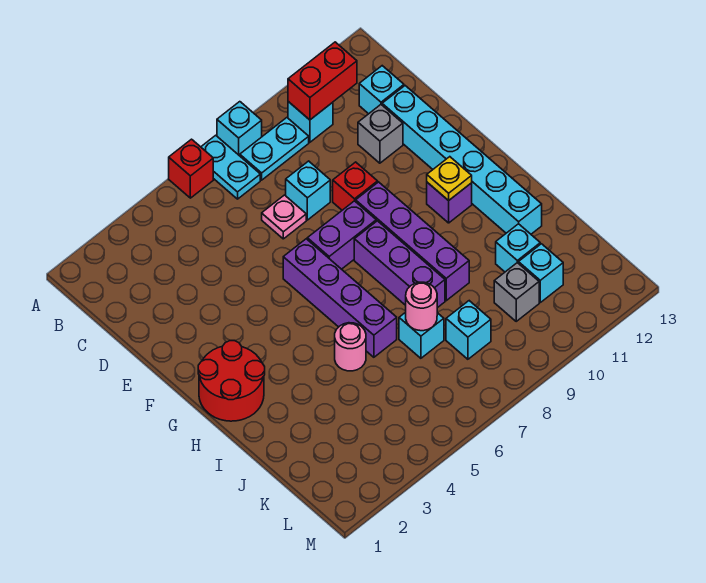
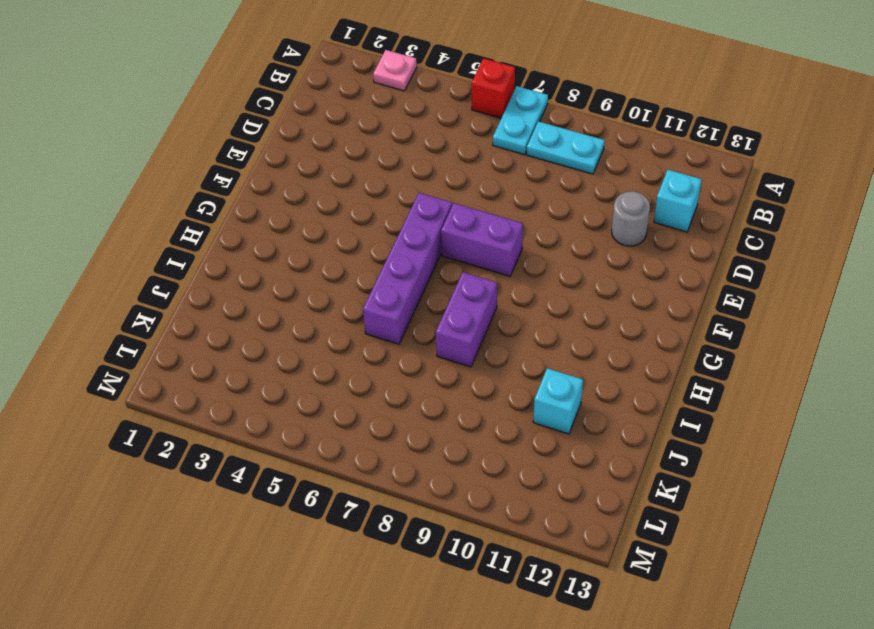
pink plate A3 level 1 -> pink plate D7 level 1
grey round brick D11 level 1 -> grey brick D11 level 1
purple brick H8:I8 level 1 -> purple brick G8:I8 level 1
none -> cyan brick A8 level 1
none -> cyan brick B10 level 1
none -> cyan brick D8 level 1

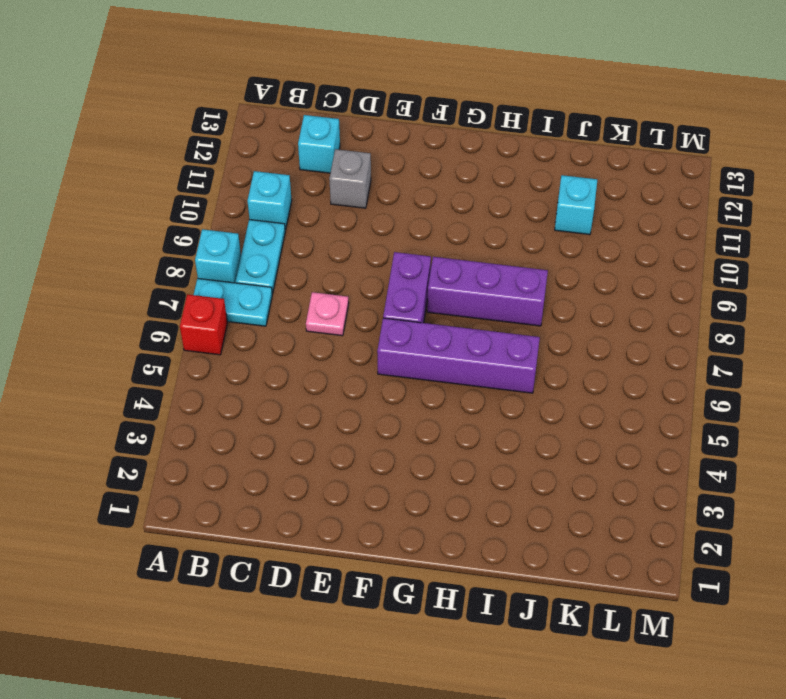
none -> cyan brick D8 level 1
none -> cyan brick D12:I12 level 1
none -> red brick E9 level 1

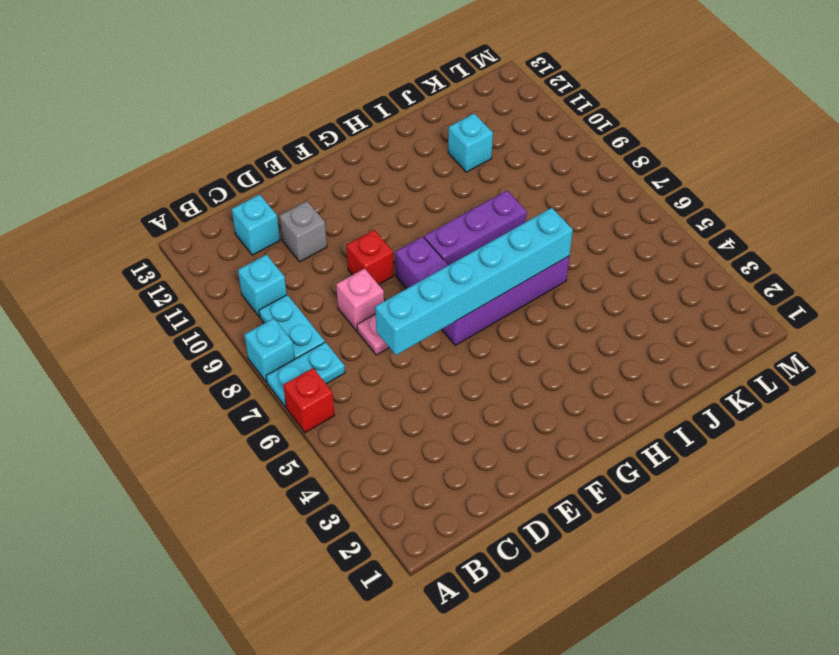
cyan brick D6:I6 level 2 -> cyan brick D12:I12 level 1
pink brick D8 level 1 -> cyan brick D8 level 1
none -> purple brick F9:I9 level 1
none -> red round brick G1:H2 level 1
none -> purple brick G11 level 1

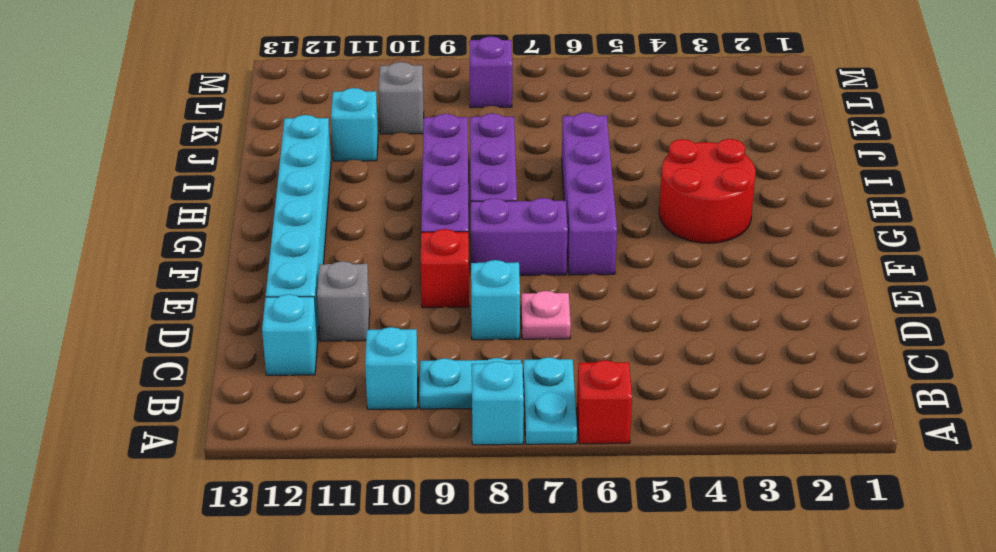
red round brick G3:H4 level 1 -> red round brick G1:H2 level 1
purple brick L8 level 1 -> purple brick G11 level 1
none -> pink round brick I5 level 1
none -> cyan brick J7 level 1
none -> cyan brick K8 level 1

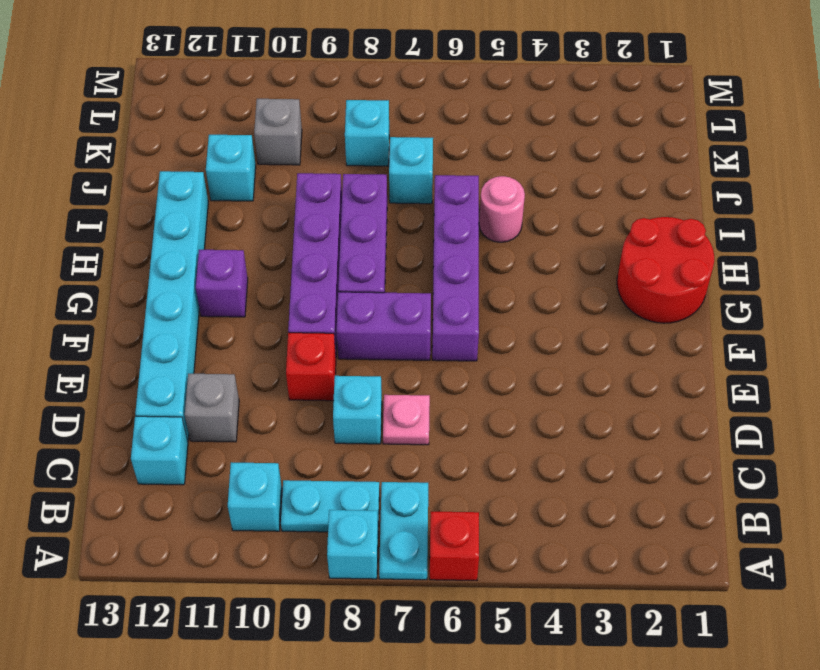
none -> cyan brick K11 level 1
none -> red brick B10:B11 level 2
none -> yellow plate G11 level 2

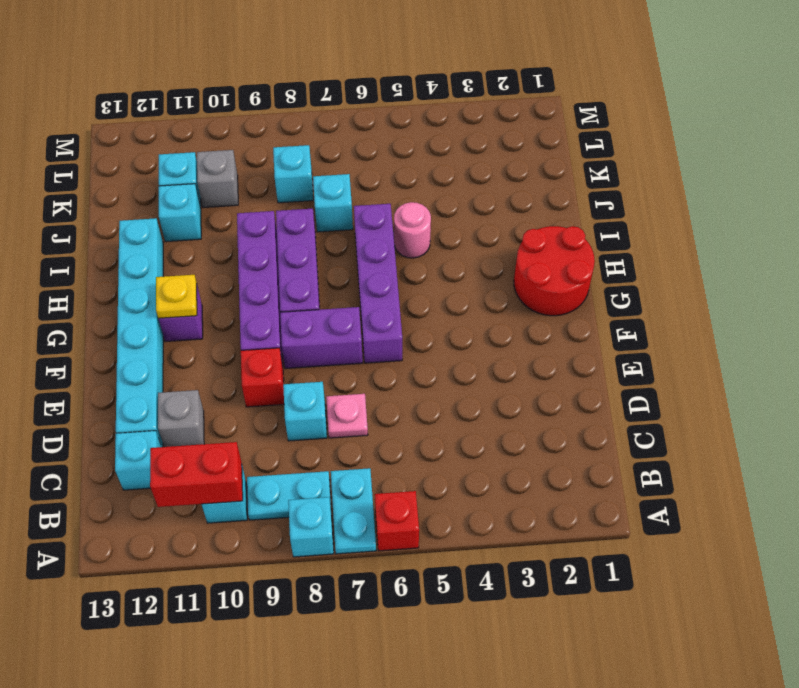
none -> pink round brick J7 level 2

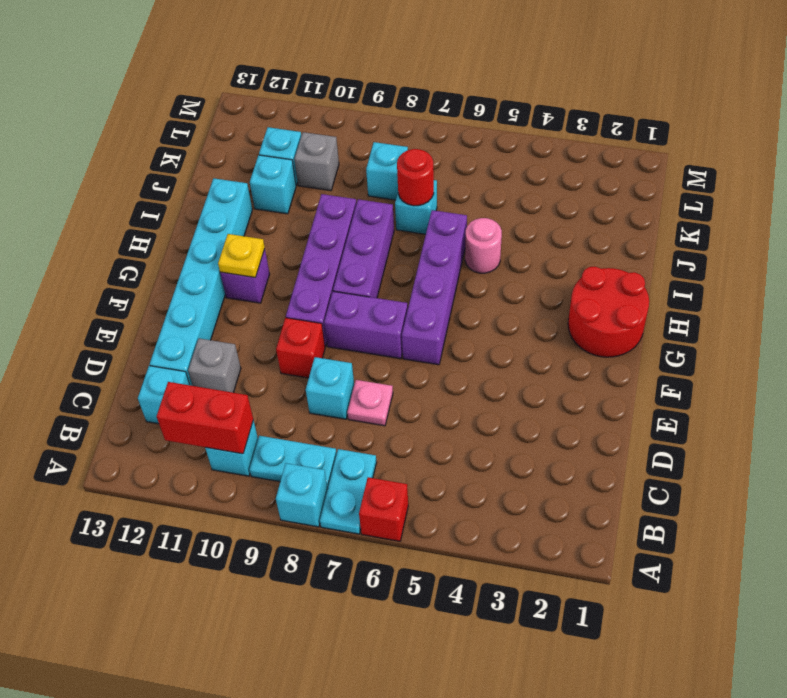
red round brick J7 level 2 -> pink round brick J7 level 2

